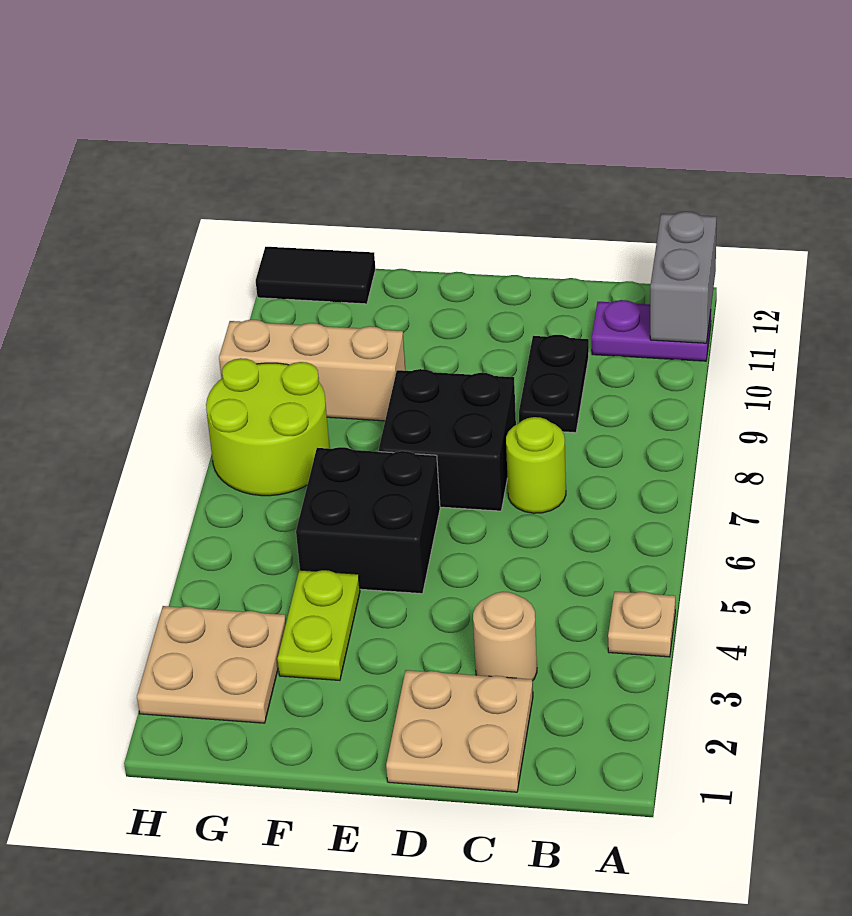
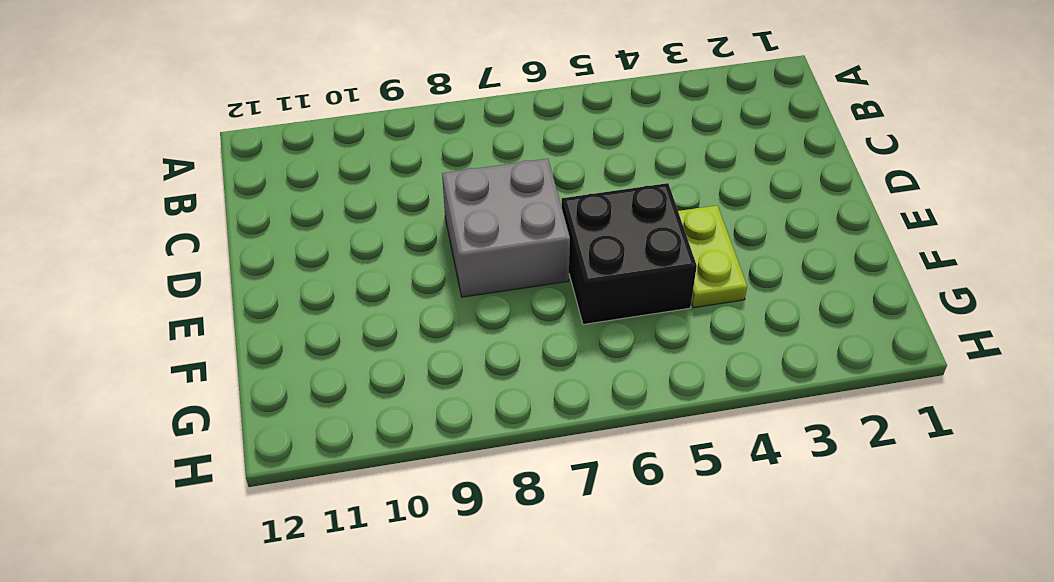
grey brick D7:E8 level 1 -> black brick D7:E8 level 1
lime plate E4:F4 level 1 -> lime plate F3:F4 level 1
none -> tan plate A4 level 1
none -> purple plate A11:B11 level 1
none -> tan plate C1:D2 level 1

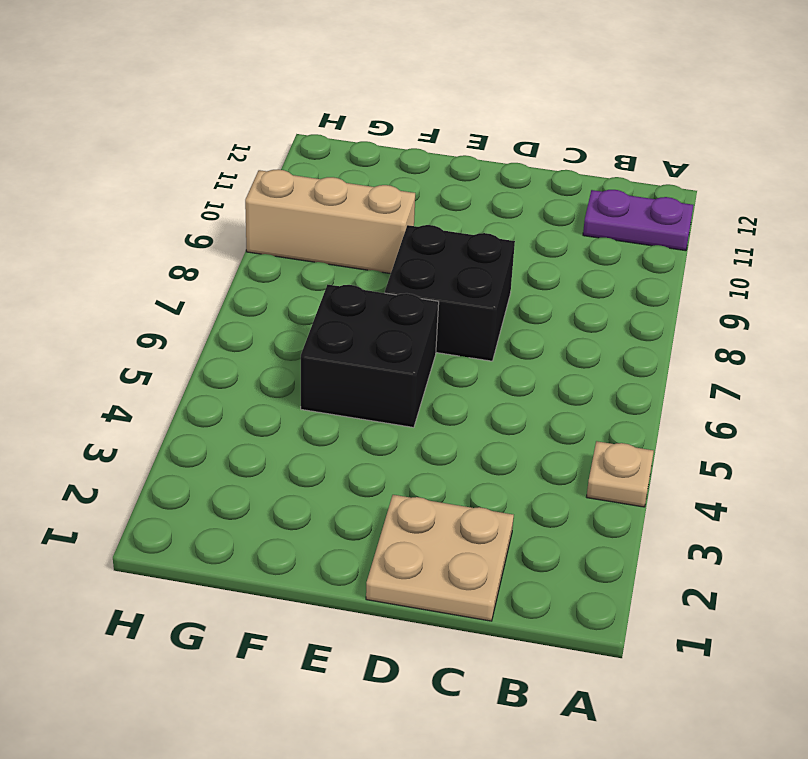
none -> tan round brick C3 level 1
none -> lime round brick C7 level 1
none -> black plate C9:C10 level 1

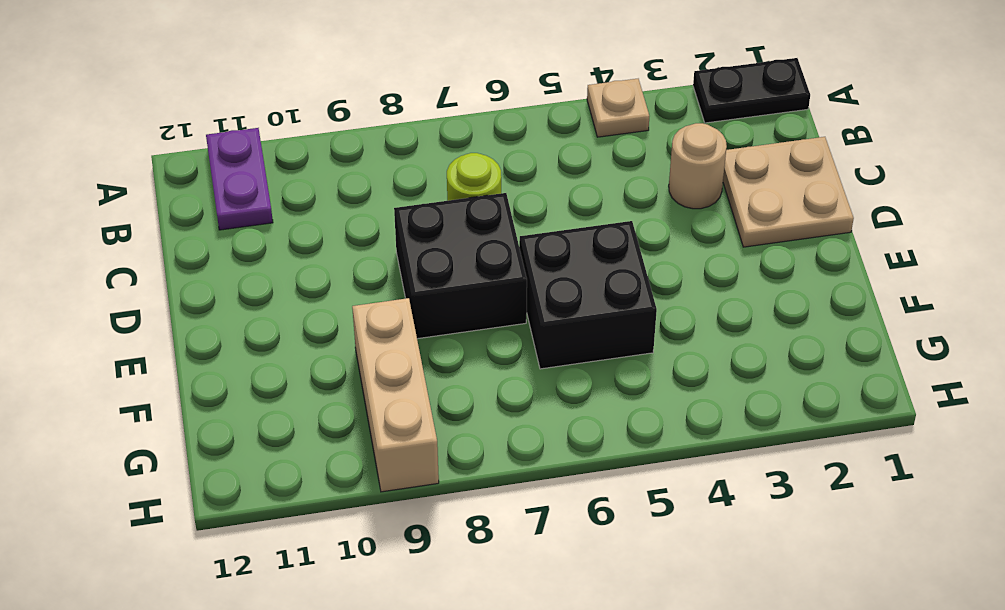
black plate A1:A2 level 1 -> black plate C9:C10 level 1
none -> lime plate F3:F4 level 1
none -> tan plate G2:H3 level 1
none -> lime round brick G7:H8 level 1

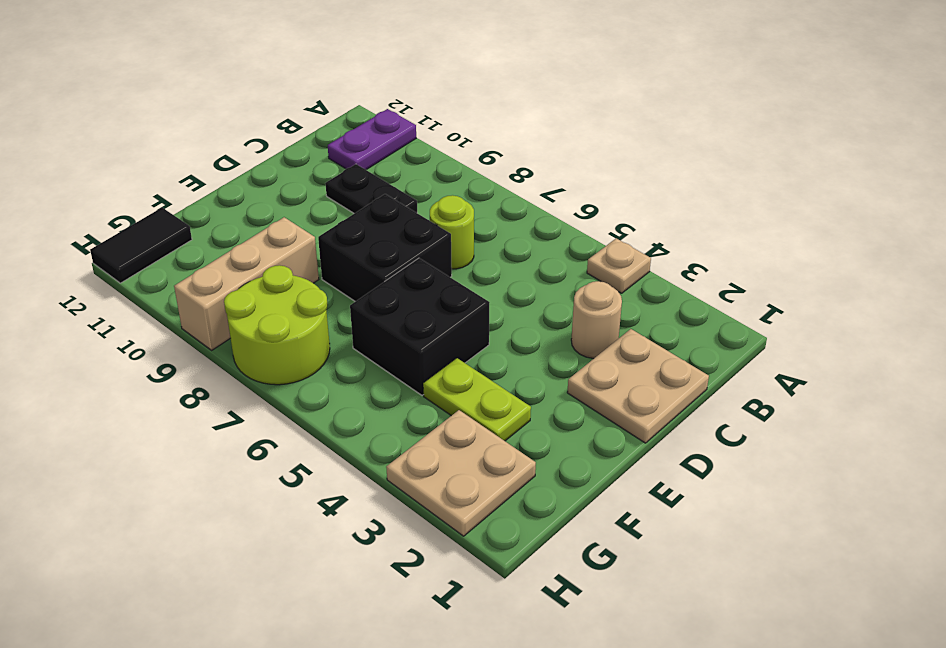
none -> grey brick A11:A12 level 2

